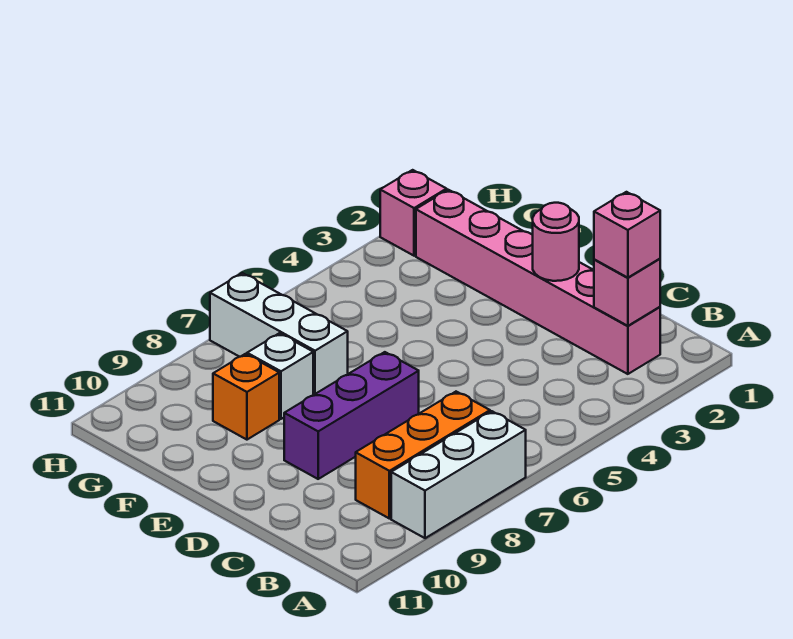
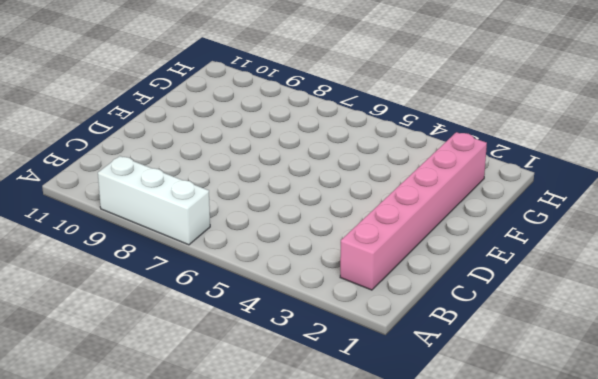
none -> orange brick B7:B9 level 1
none -> purple brick D7:D9 level 1

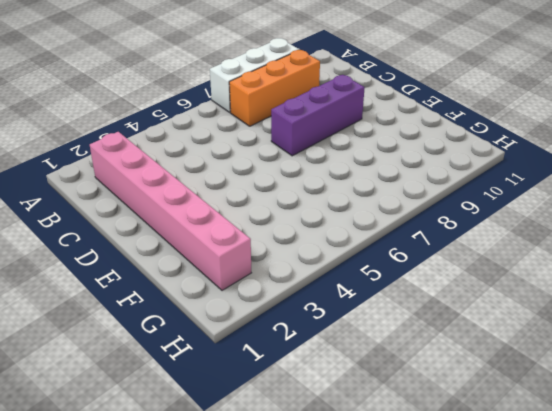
none -> white brick F7:H7 level 1
none -> white brick F8 level 1

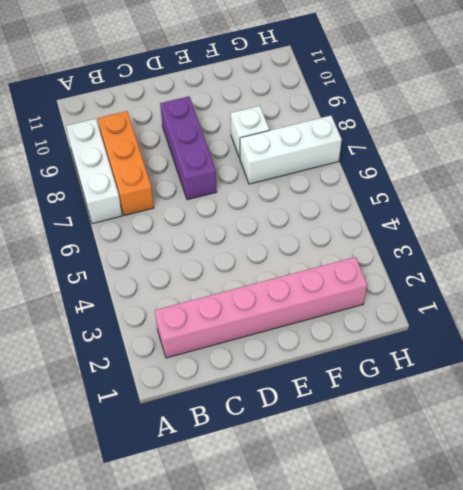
none -> orange brick F9 level 1
none -> pink brick H2 level 1

